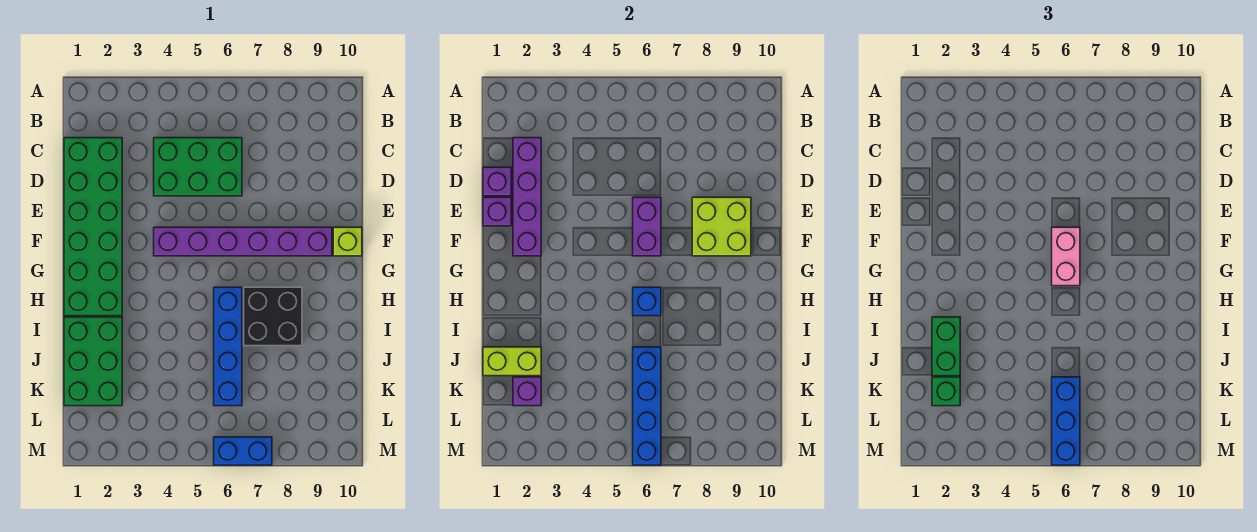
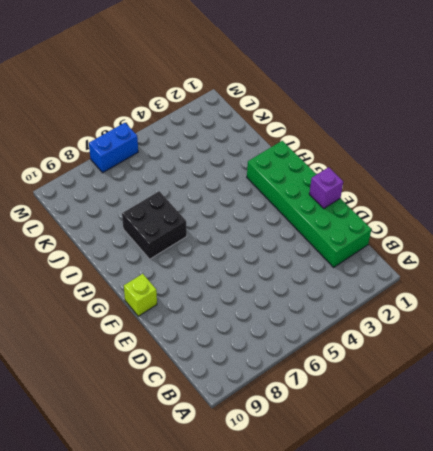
none -> green brick C4:D6 level 1
none -> purple brick F4:F9 level 1
none -> blue brick H6:K6 level 1

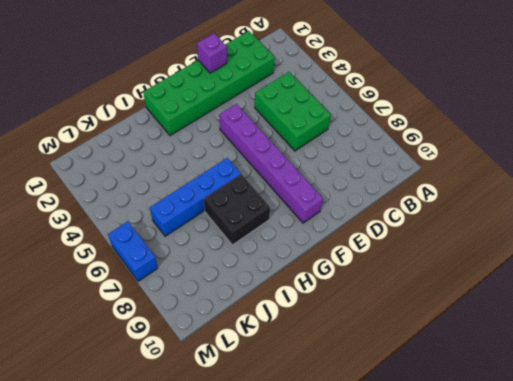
none -> lime brick F10 level 1
none -> green brick I1:K2 level 1
none -> purple brick C2:F2 level 2

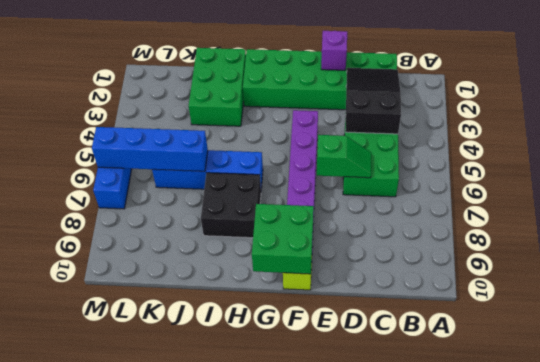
black slope C2:D4 level 2 top 4 -> purple brick C2:F2 level 2
green slope D6:E6 level 2 top E -> purple brick E6:F6 level 2
green brick F9:G10 level 2 -> lime brick E8:F9 level 2
green brick I1:J3 level 1 -> green brick I1:K2 level 1
none -> purple brick D1 level 2
none -> blue brick H6 level 2
none -> lime brick J1:J2 level 2

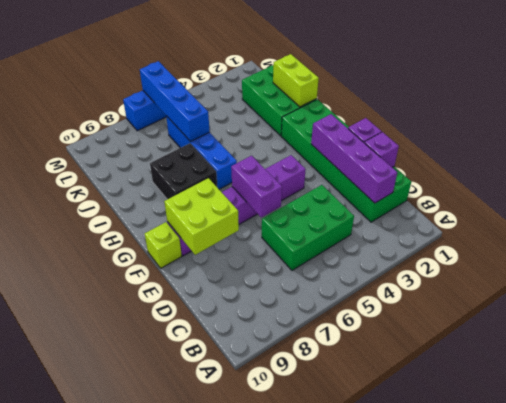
lime brick I1:J1 level 2 -> lime brick J1:J2 level 2
none -> blue brick H6 level 2
none -> purple brick K2 level 2
none -> pink brick F6:G6 level 3

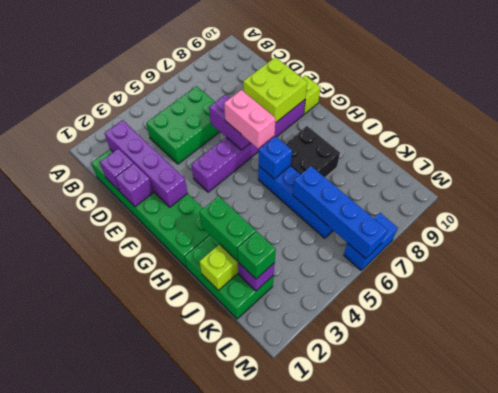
none -> blue brick K6:M6 level 3

